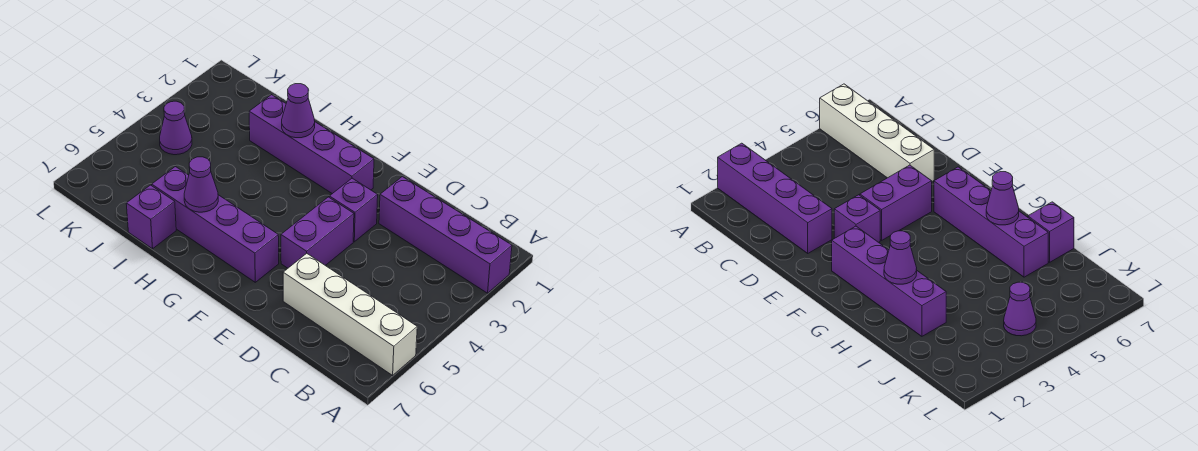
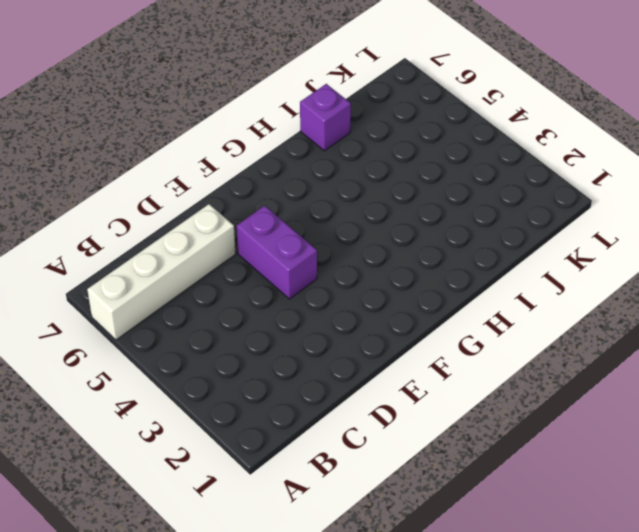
none -> purple brick A2:D2 level 1
none -> purple brick E3 level 1

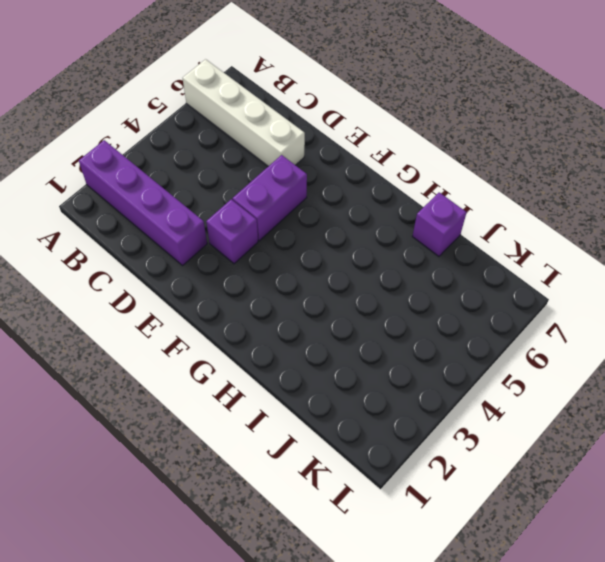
none -> purple brick F2:I2 level 1
none -> purple brick F6:I6 level 1

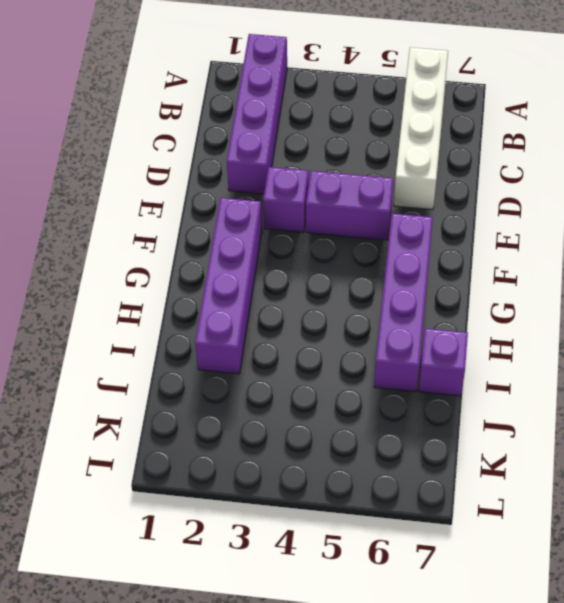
none -> purple cone K4 level 1
none -> purple cone H2 level 2

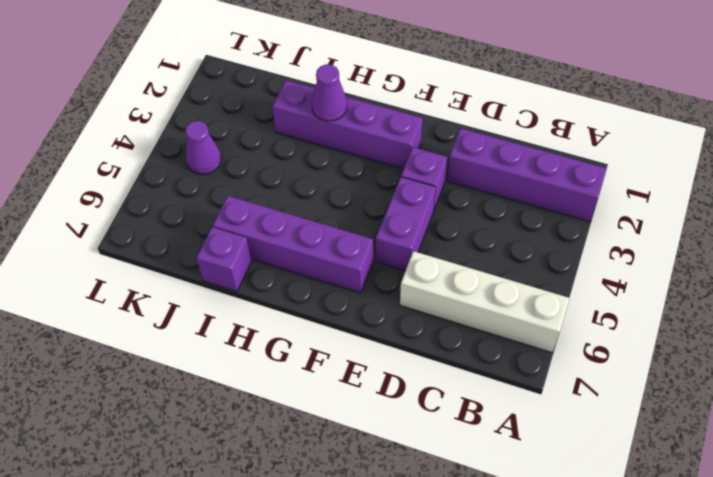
none -> purple cone H6 level 2

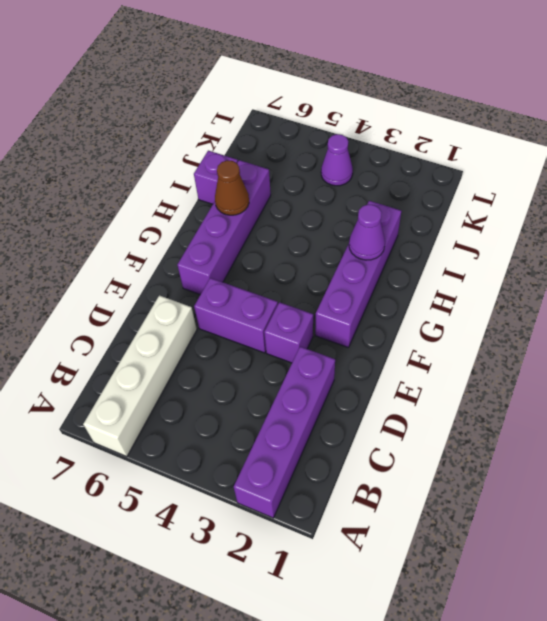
brown cone H6 level 2 -> purple cone H6 level 2

